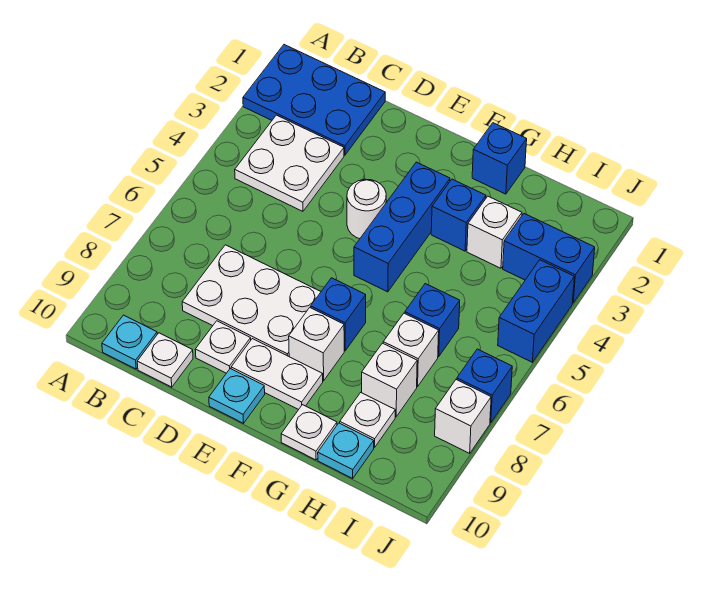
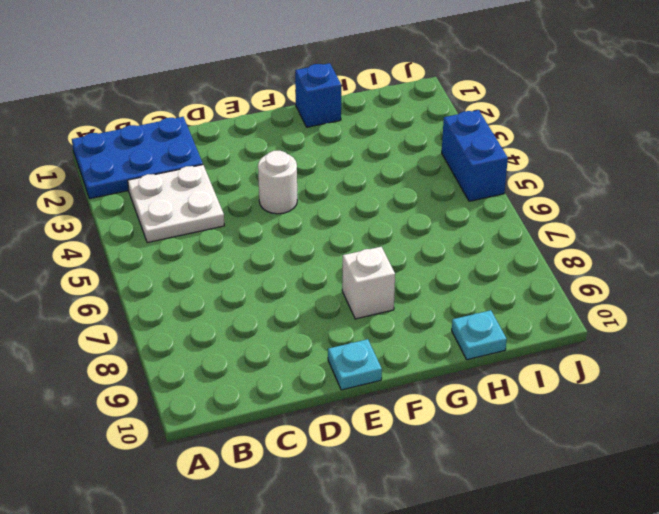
none -> cyan plate B10 level 1
none -> white plate C7:E8 level 1
none -> white plate C10 level 1

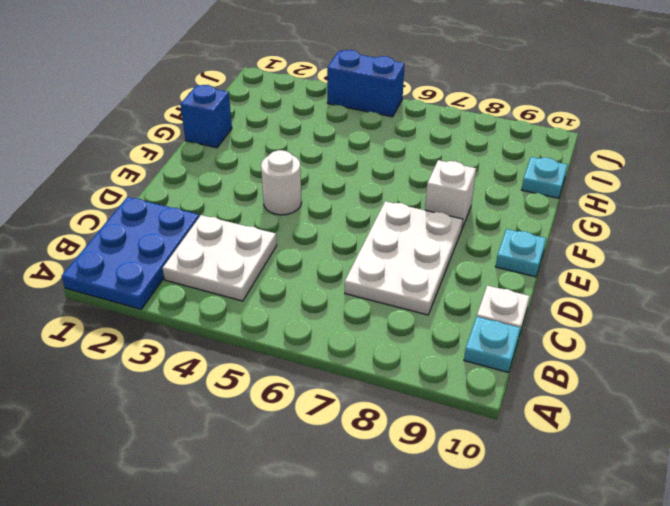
none -> white plate D9 level 1
none -> white plate E9:F9 level 1
none -> blue brick F3:F5 level 1

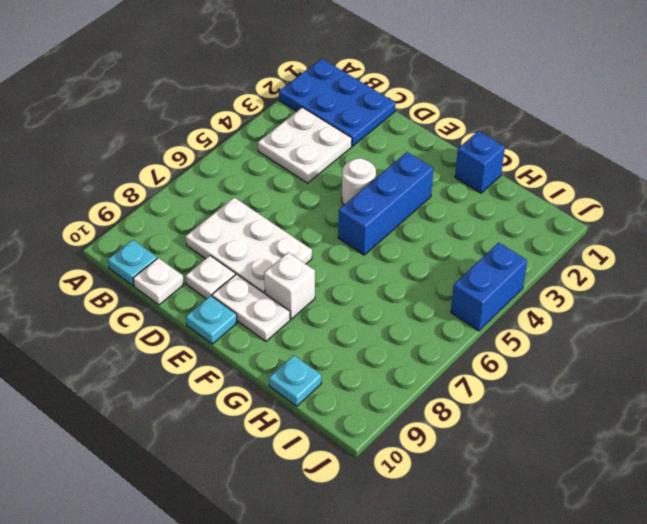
none -> blue brick F7 level 1
none -> blue brick G3 level 1
none -> white plate G10 level 1

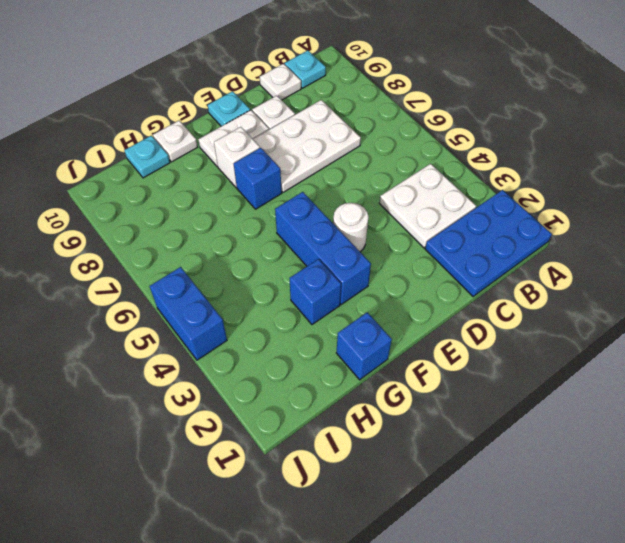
none -> white brick H3 level 1
none -> blue brick H6 level 1
none -> white brick H7 level 1

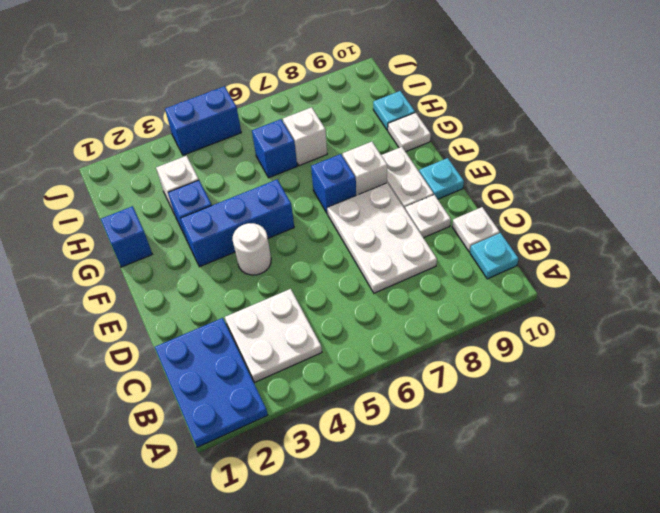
none -> white brick H8 level 1
none -> white plate H9 level 1
none -> blue brick I3:J3 level 1

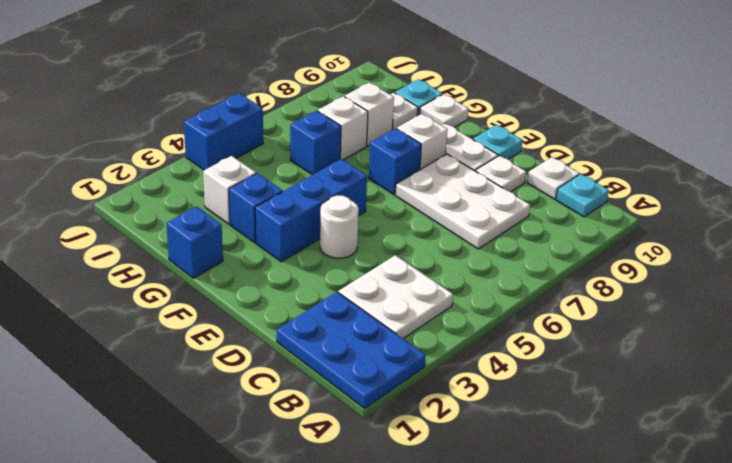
none -> blue brick I3:J3 level 1
none -> blue brick J7 level 1
none -> white brick J8 level 1

